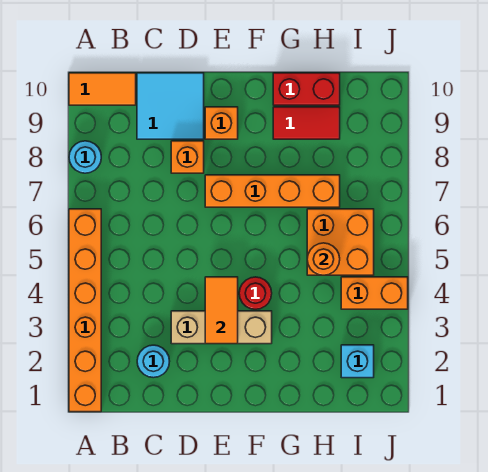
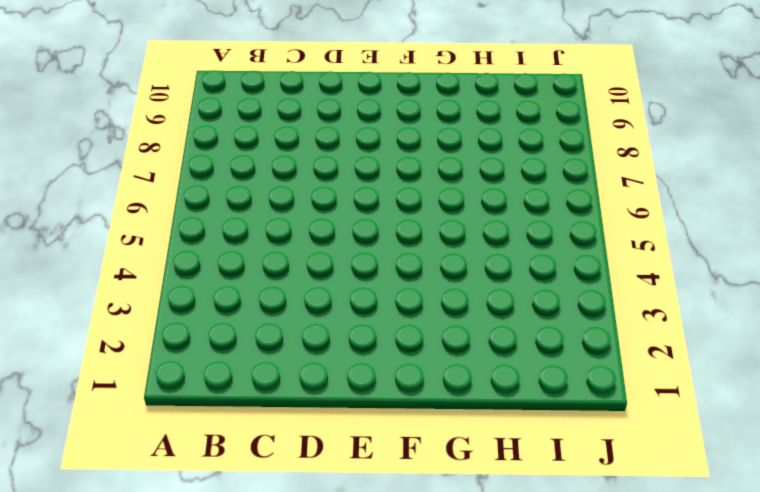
none -> orange brick A1:A6 level 1
none -> cyan round brick A8 level 1
none -> orange tile A10:B10 level 1

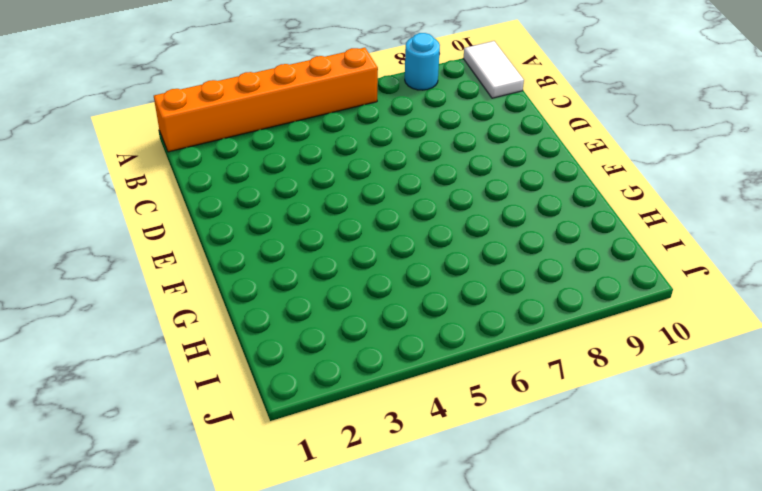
white tile A10:B10 level 1 -> orange tile A10:B10 level 1
none -> cyan round brick C2 level 1
none -> cyan tile C9:D10 level 1
none -> tan brick D3:F3 level 1

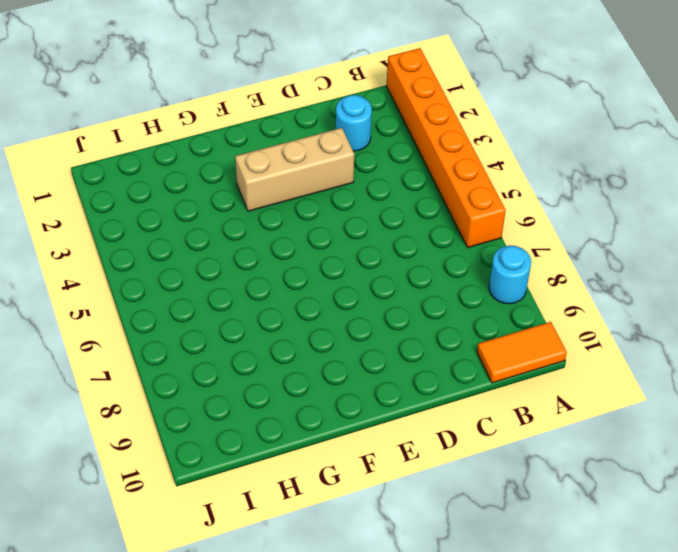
none -> cyan tile C9:D10 level 1
none -> orange brick D8 level 1
none -> orange brick E7:H7 level 1

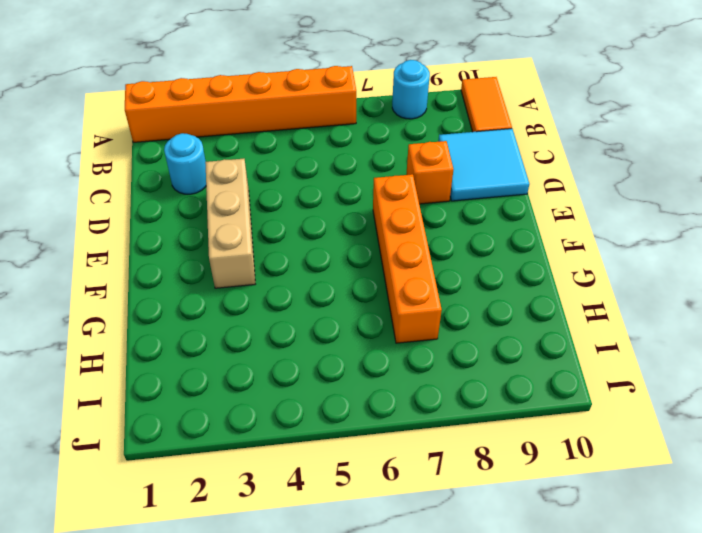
none -> orange brick E9 level 1
none -> red round brick F4 level 1
none -> red tile G9:H9 level 1

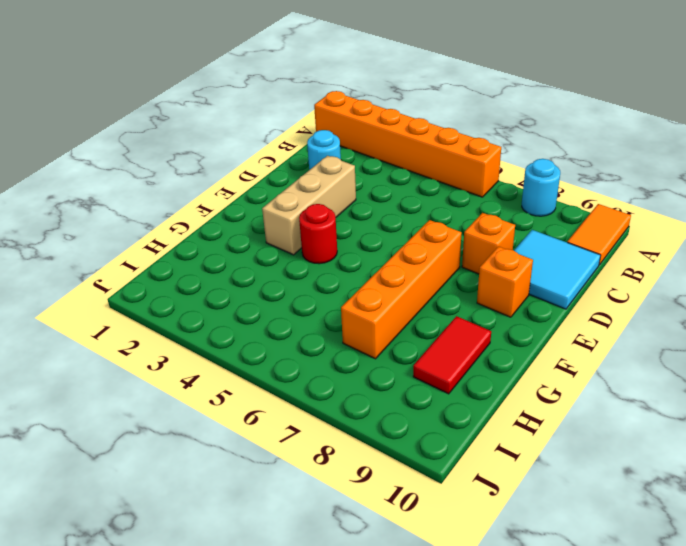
none -> red brick G10:H10 level 1
none -> orange brick H5:I6 level 1
none -> cyan brick I2 level 1

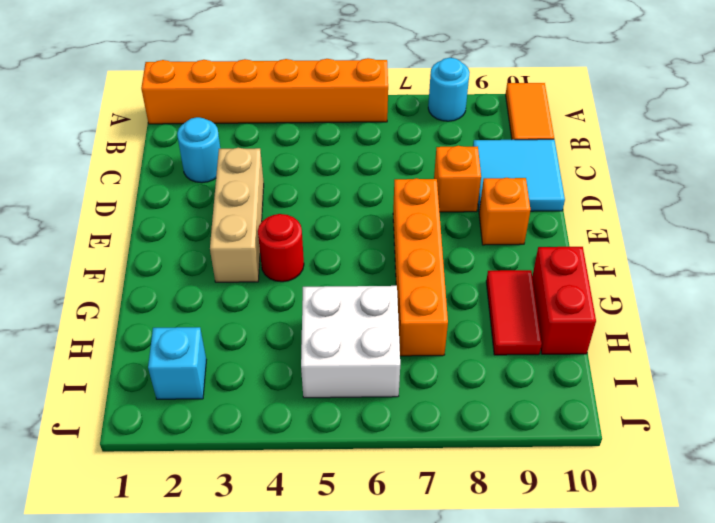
white brick H5:I6 level 1 -> orange brick H5:I6 level 1
none -> orange brick I4:J4 level 1
none -> orange tile E3:E4 level 2
none -> orange round brick H5 level 2

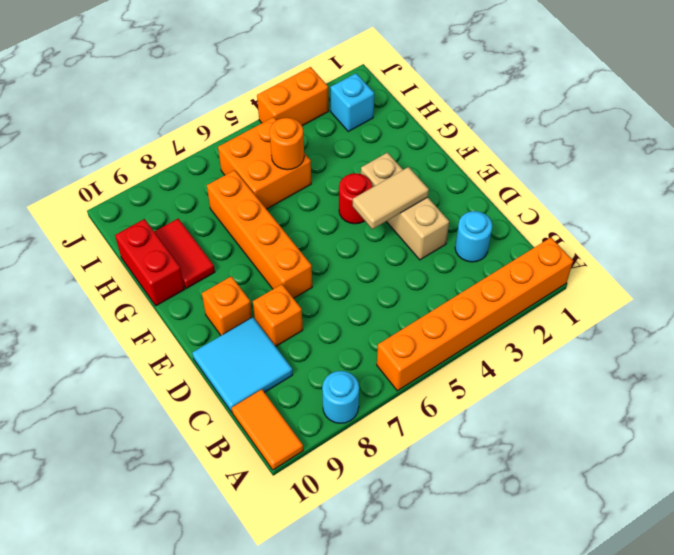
tan tile E3:E4 level 2 -> orange tile E3:E4 level 2
orange brick J3:J4 level 1 -> orange brick I4:J4 level 1

